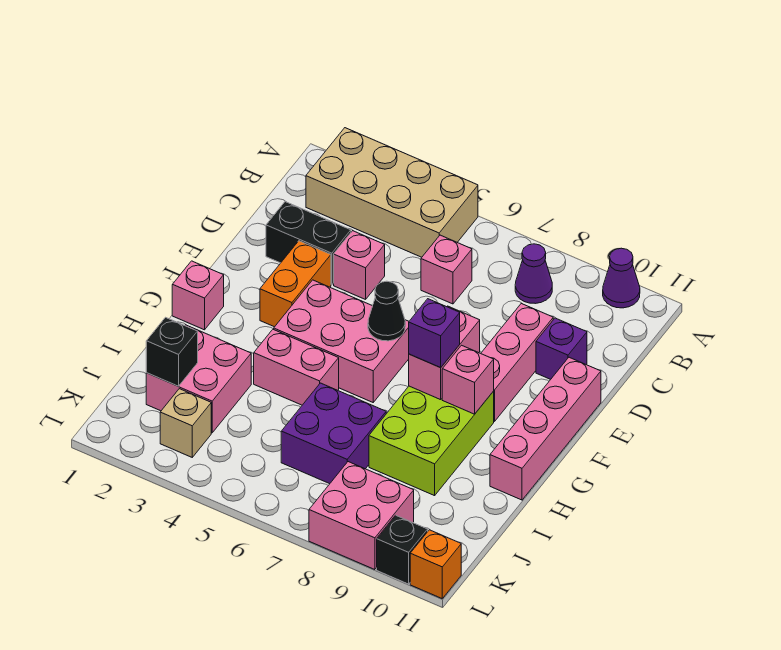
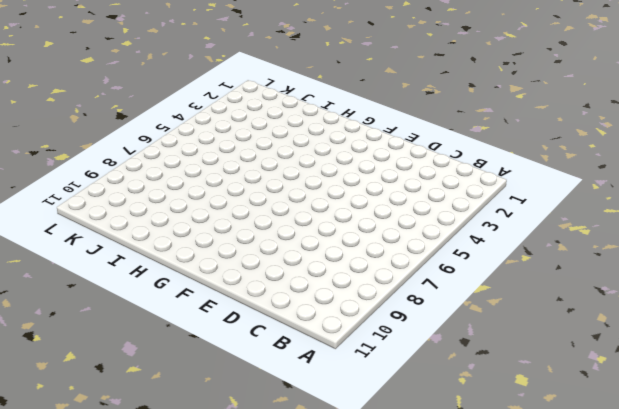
none -> tan brick A2:B5 level 1
none -> purple cone A10 level 1
none -> purple cone B8 level 1

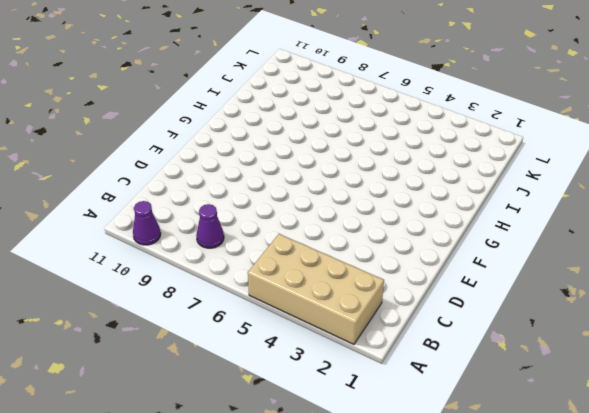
none -> pink brick C6 level 1
none -> black brick D2:D3 level 1
none -> pink brick D4 level 1

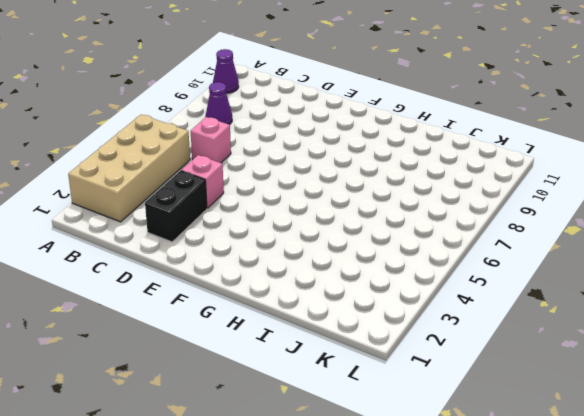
none -> pink brick D9:F9 level 1
none -> purple brick D10 level 1
none -> orange brick E3:F3 level 1

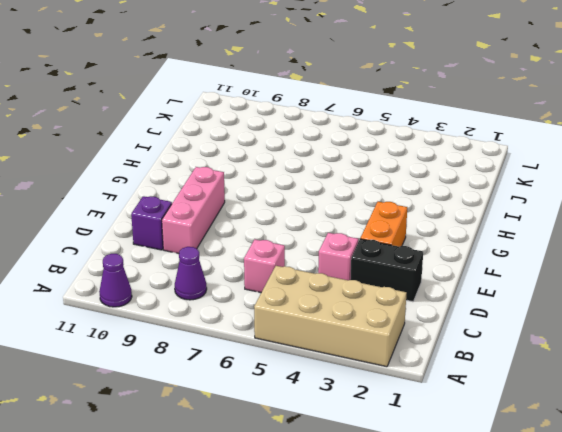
none -> pink brick E11:H11 level 1
none -> pink brick F4:G6 level 1
none -> pink brick G1 level 1

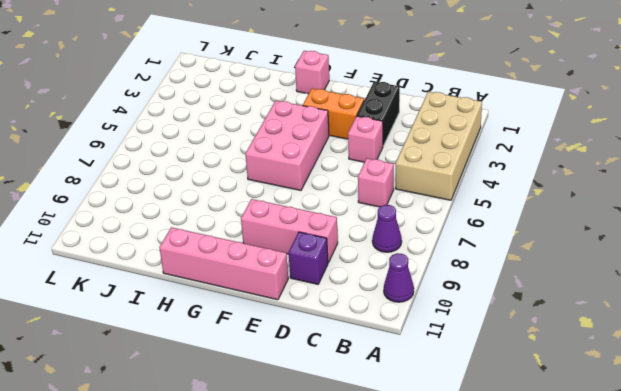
none -> lime brick G8:I9 level 1
none -> pink brick H4:H5 level 1
none -> pink brick I2:J3 level 1

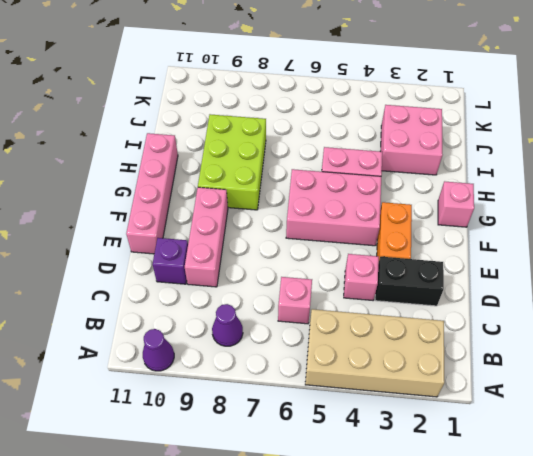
none -> purple brick I6:J7 level 1
none -> tan brick K3 level 1
none -> pink brick K8:L9 level 1

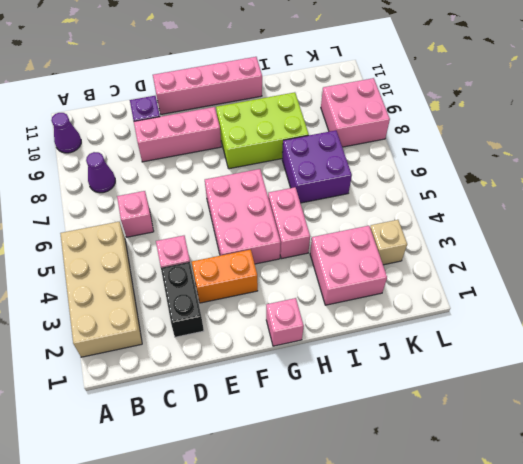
none -> black brick L10 level 1
none -> orange brick L11 level 1
none -> black cone F6 level 2

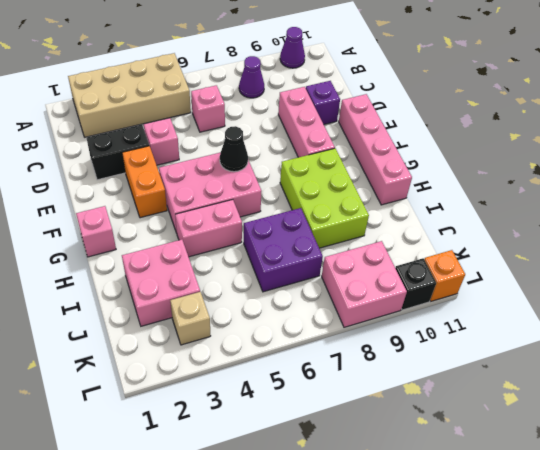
none -> pink brick F8:G8 level 2
none -> pink brick G9 level 2
none -> black brick J2 level 2

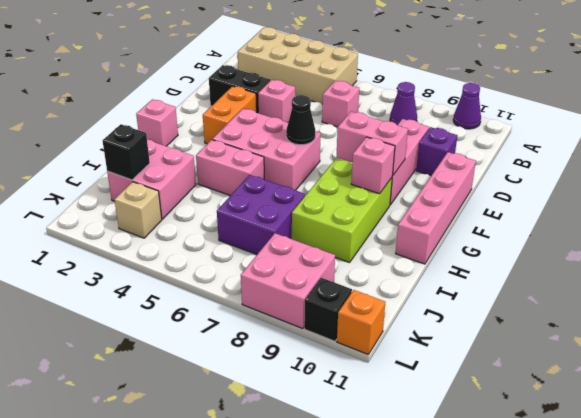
pink brick F8:F9 level 2 -> pink brick F8:G8 level 2
none -> purple brick G8 level 3

